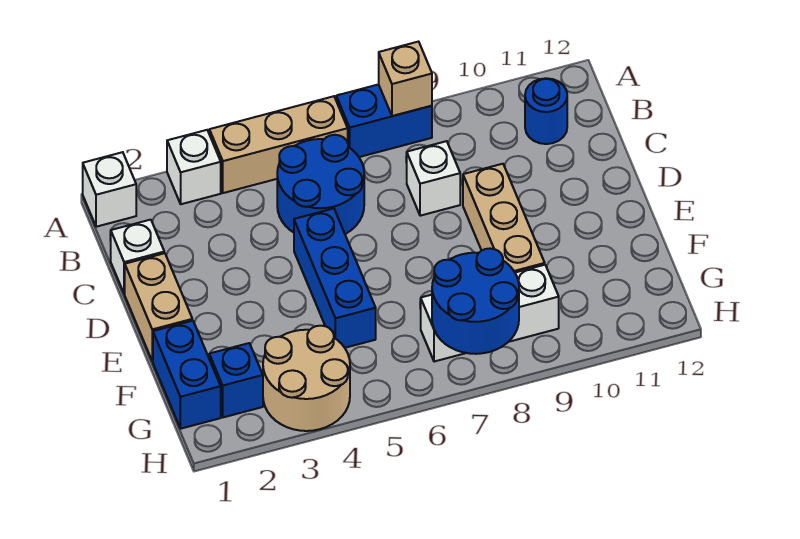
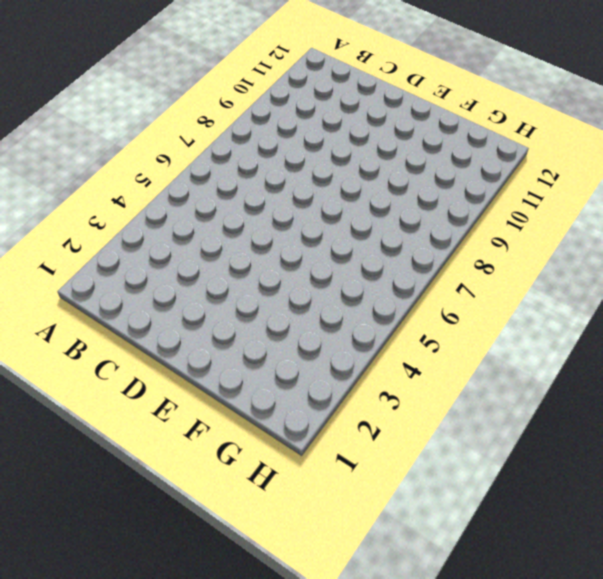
none -> white brick A1 level 1
none -> white brick A3 level 1
none -> tan brick A4:A6 level 1

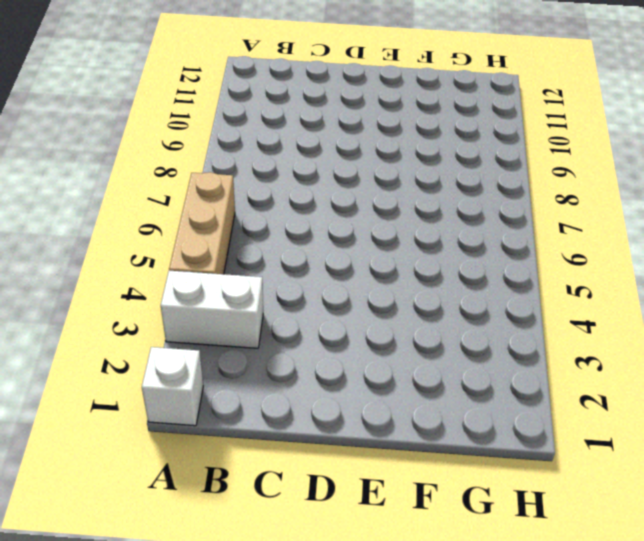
white brick A3:B3 level 1 -> white brick A3 level 1
none -> blue brick A7:A8 level 1
none -> blue round brick B5:C6 level 1
none -> blue round brick B11 level 1

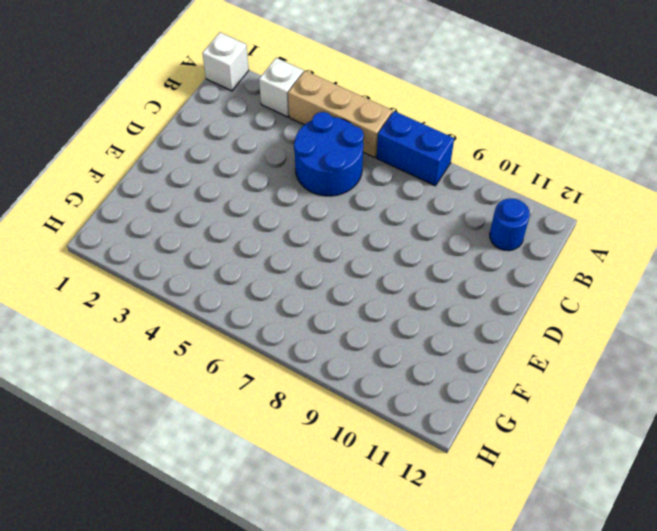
none -> white brick C1 level 1
none -> white brick C8 level 1
none -> tan brick D1:E1 level 1

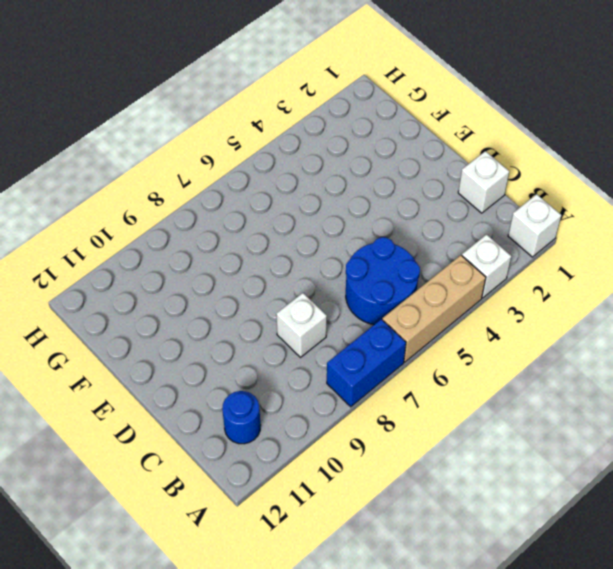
none -> tan brick D1:E1 level 1
none -> blue brick D5:F5 level 1
none -> tan brick D9:F9 level 1

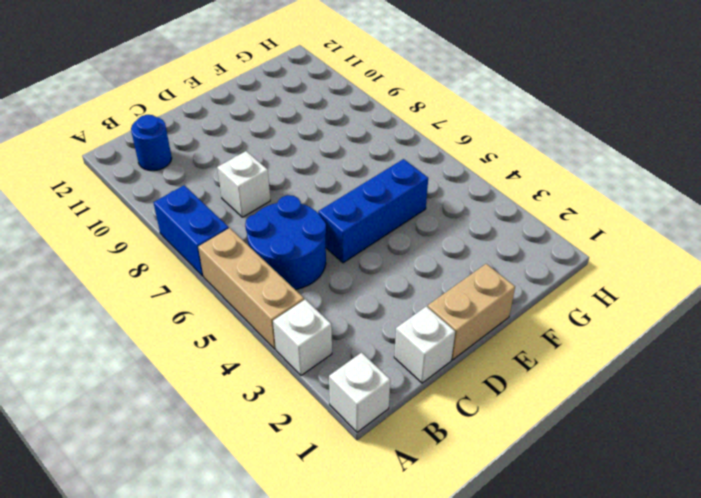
none -> tan brick D9:F9 level 1
none -> blue brick F1:G1 level 1
none -> blue brick G2 level 1

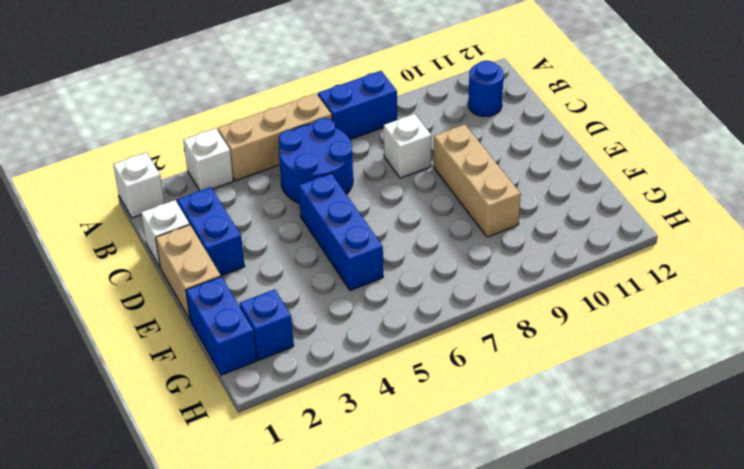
blue brick C2:D2 level 1 -> none
none -> tan round brick G3:H4 level 1
none -> white brick G7:G9 level 1
none -> tan brick A8 level 2

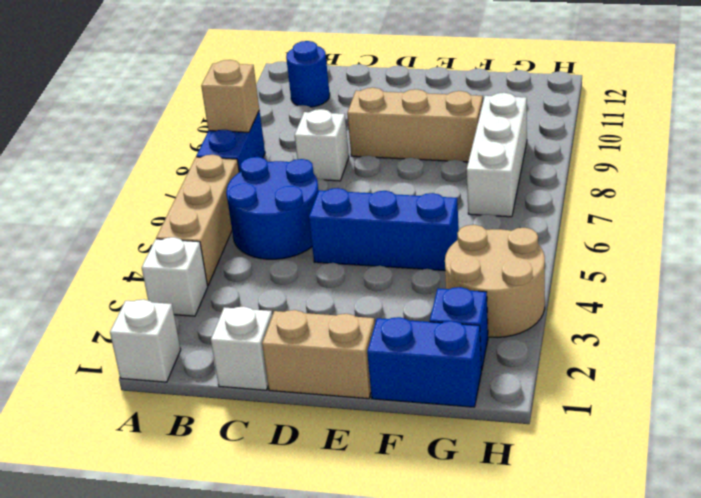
none -> blue round brick G7:H8 level 2

